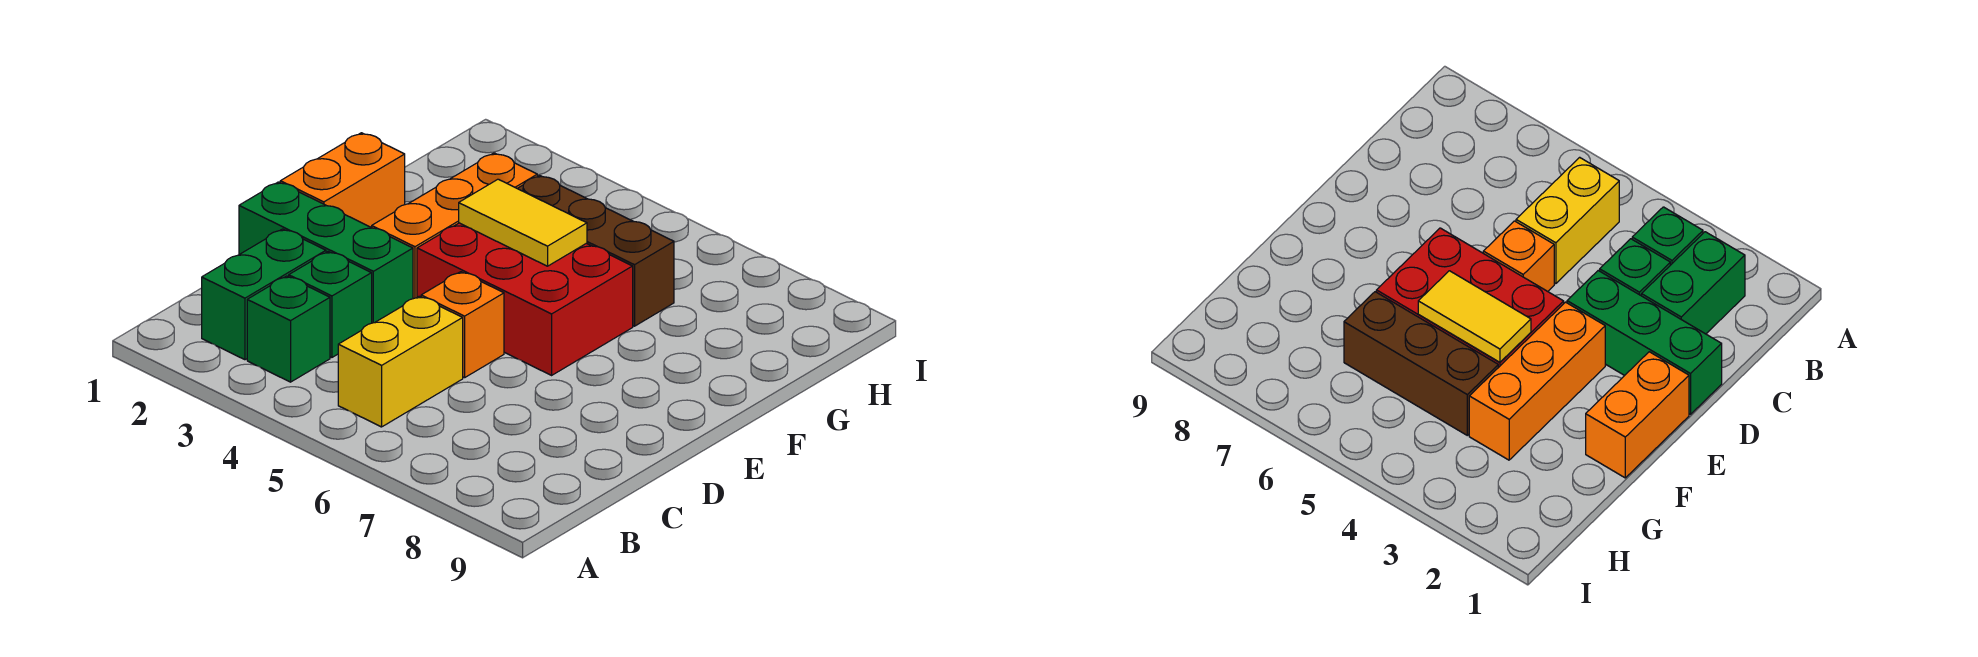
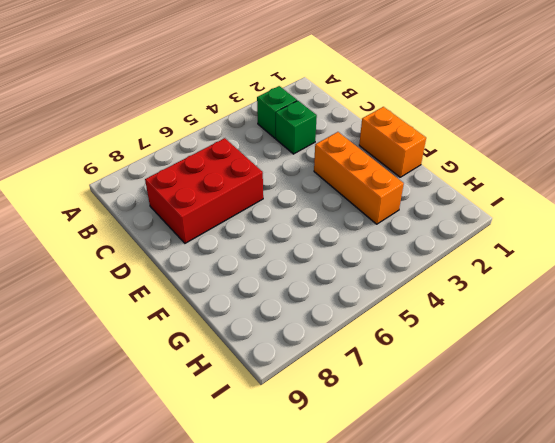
red brick C6:D8 level 1 -> red brick E4:F6 level 1
none -> green brick B2:C2 level 1
none -> yellow brick B5:C5 level 1

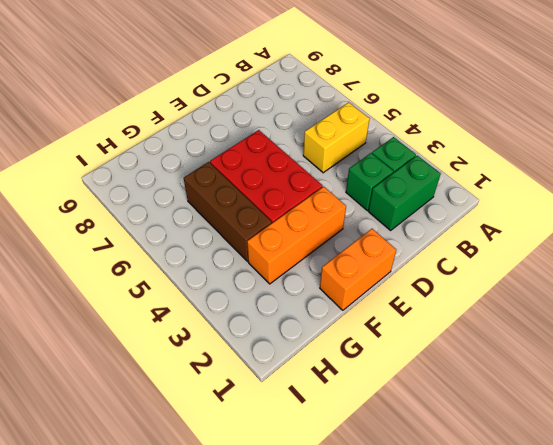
none -> green brick D1:D3 level 1
none -> orange brick D5 level 1

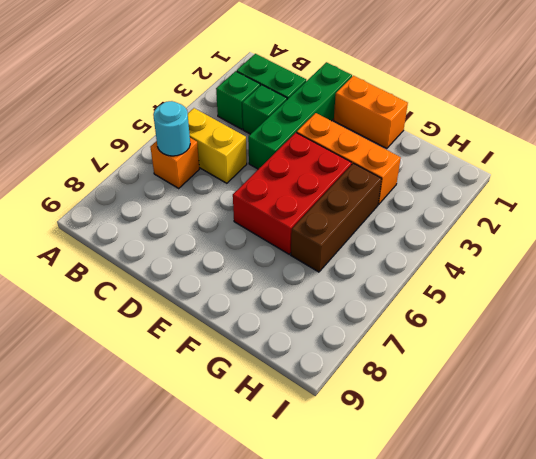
orange brick B6 level 1 -> orange brick D5 level 1
cyan round brick B6 level 2 -> none
green brick D1:D4 level 1 -> green brick D1:D3 level 1
none -> yellow tile F4:F5 level 2

